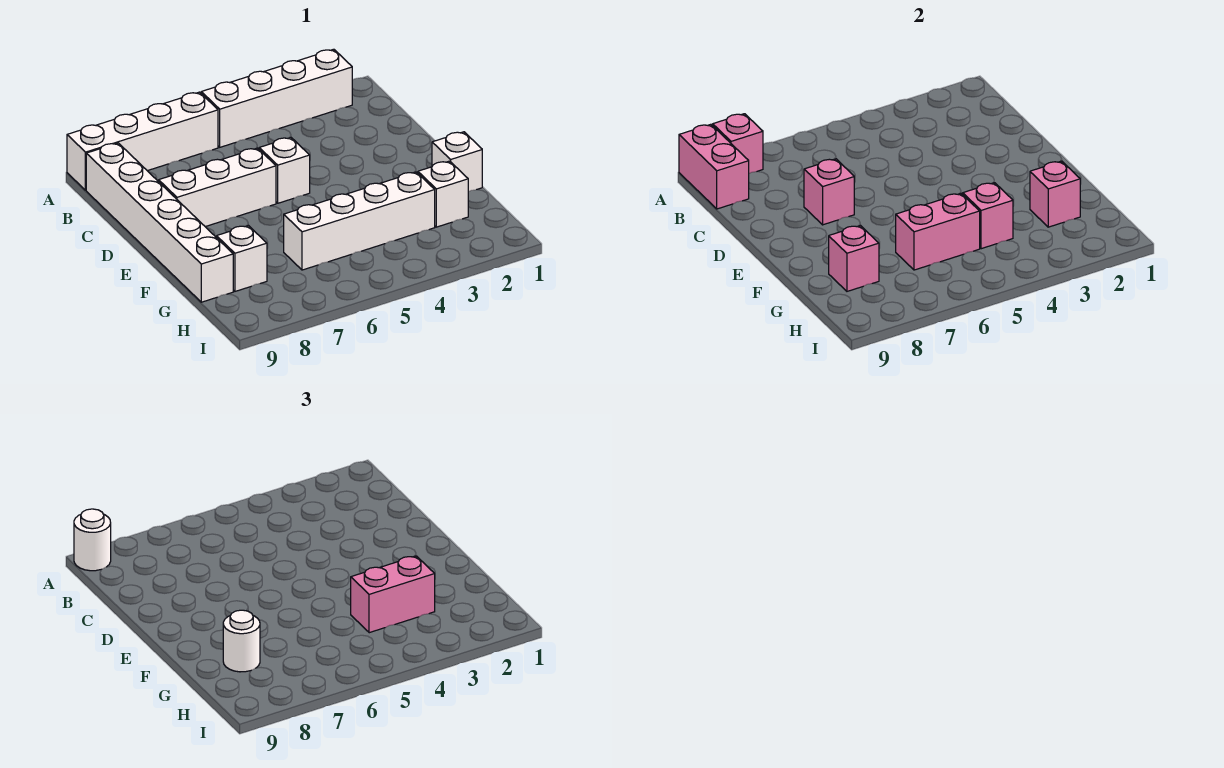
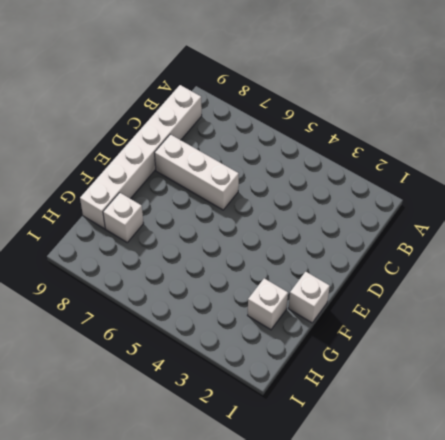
none -> white brick A2:A5 level 1
none -> white brick A6:A9 level 1
none -> white brick D5 level 1

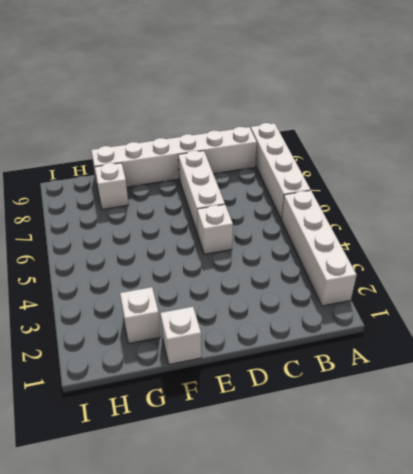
none -> white brick G3:G6 level 1
none -> pink brick A8 level 2
none -> pink brick A9:B9 level 2

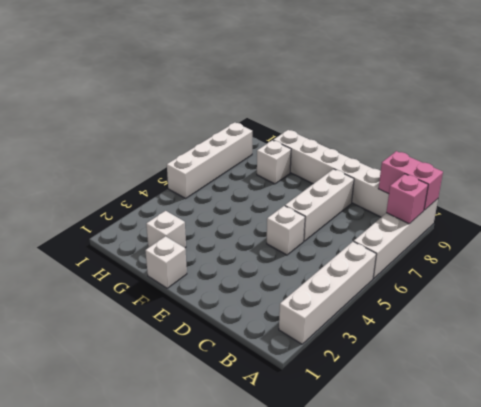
white brick I5:I8 level 1 -> white brick G3:G6 level 1
none -> pink brick D7 level 2
none -> pink brick G2 level 2
none -> pink brick G4 level 2

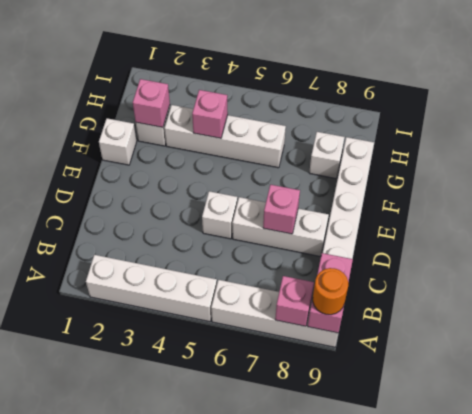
orange round brick A9 level 3 -> white round brick A9 level 3
none -> pink brick G5:G6 level 2
none -> pink brick G8 level 2
none -> pink brick G3:G4 level 3

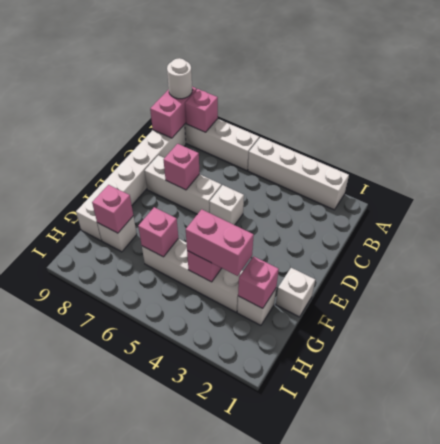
pink brick G6 level 2 -> pink brick G5:G6 level 2
none -> white round brick G8 level 3

